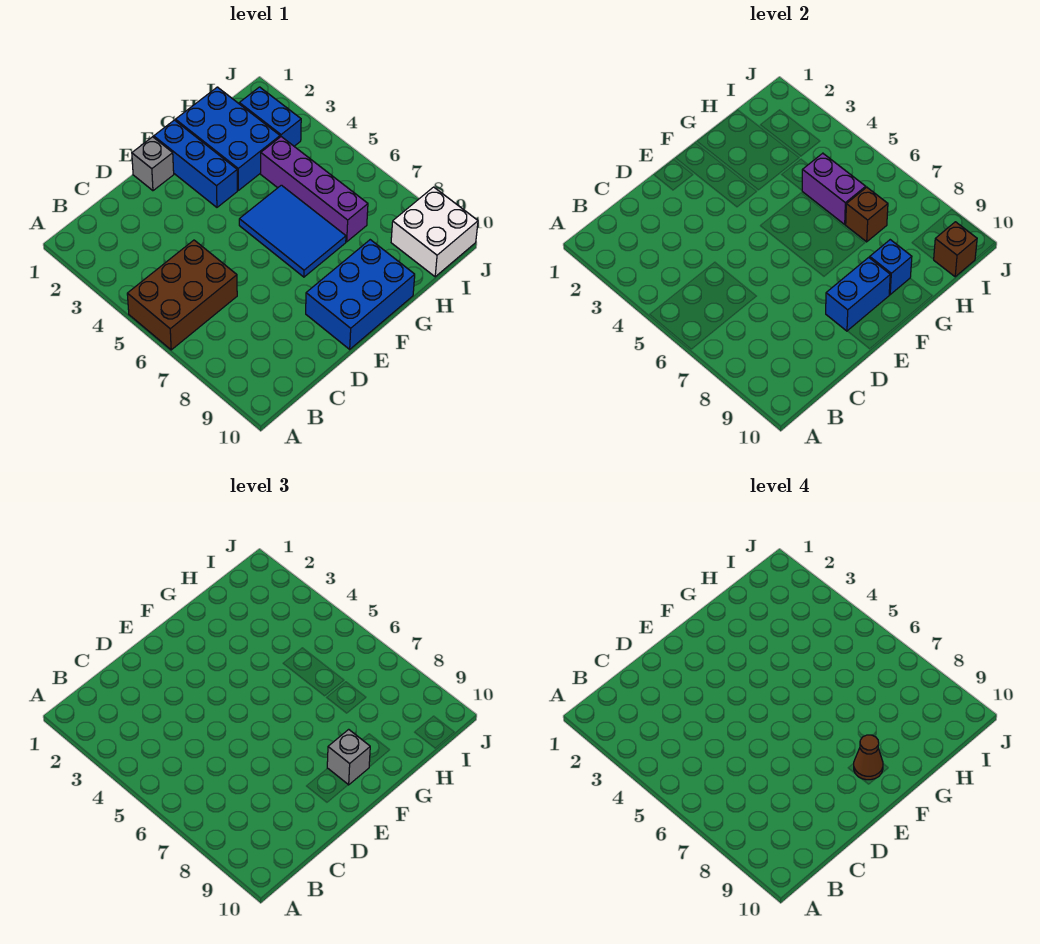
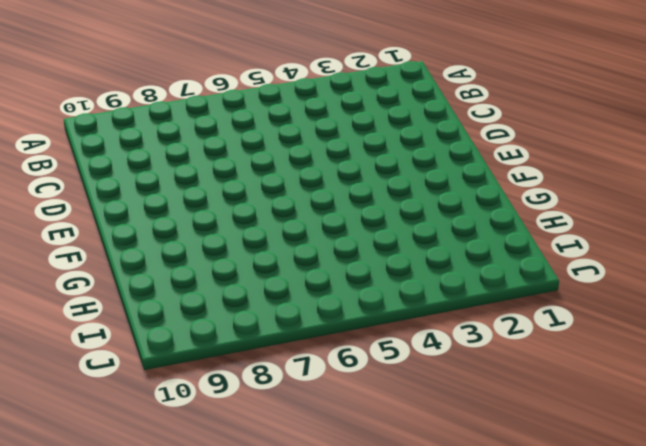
none -> brown brick A5:C6 level 1
none -> grey brick E1 level 1
none -> blue brick E9:G10 level 1

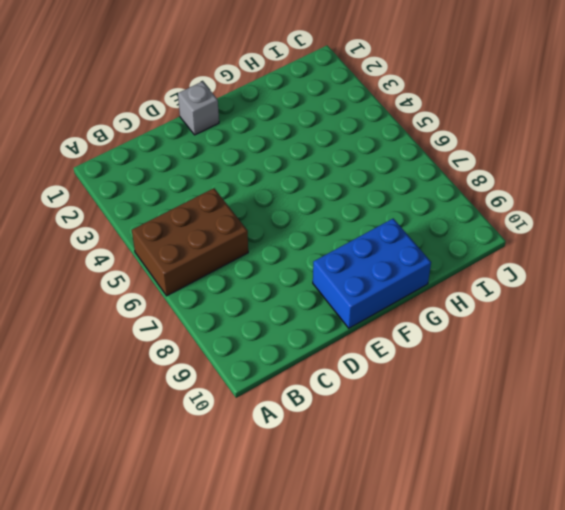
none -> blue brick F1:F3 level 1
none -> blue tile F5:G7 level 1
none -> blue brick G1:H3 level 1

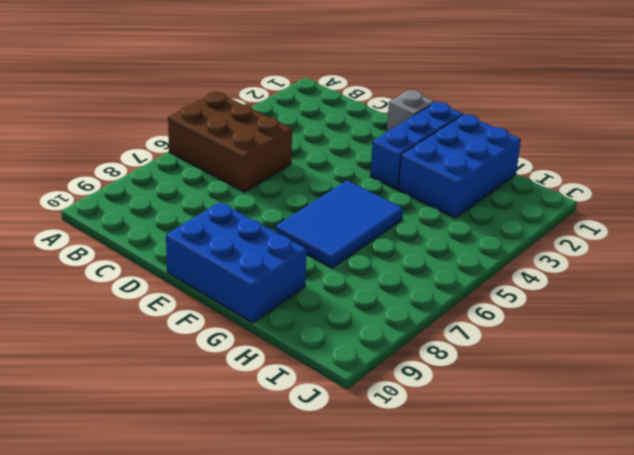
none -> purple brick H4:H7 level 1
none -> blue brick I2:I3 level 1
none -> white brick I9:J10 level 1

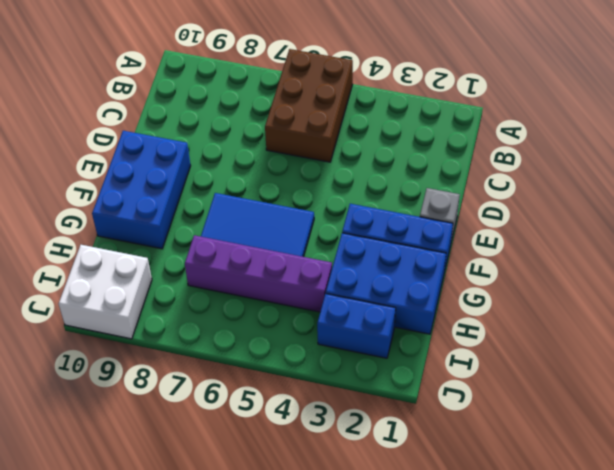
none -> blue brick E9:F9 level 2
none -> blue brick G9 level 2
none -> purple brick H5:H6 level 2

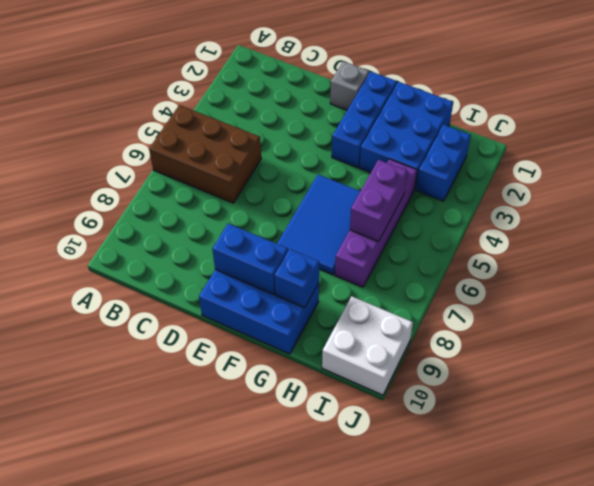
none -> brown brick H7 level 2
none -> brown brick I10 level 2
none -> grey brick F9 level 3

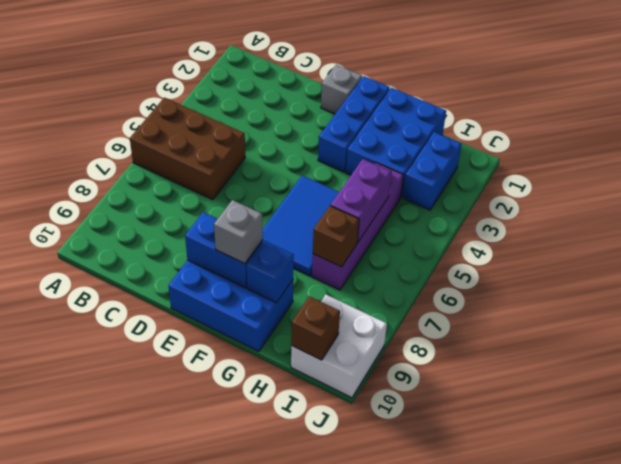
none -> brown cone F9 level 4

